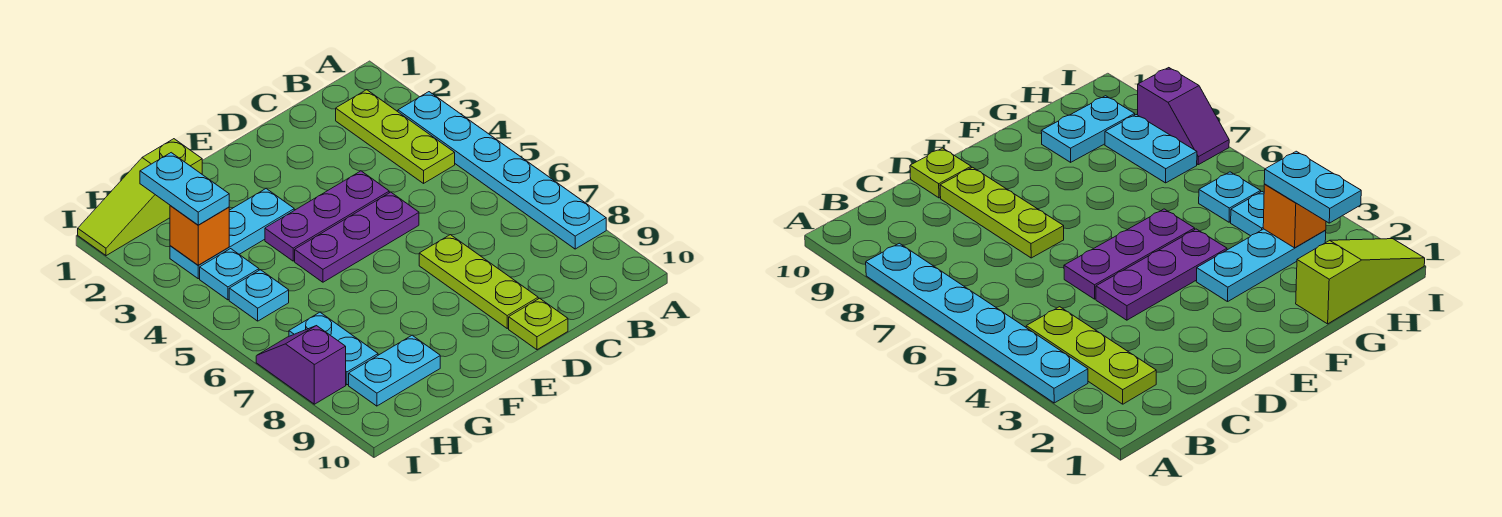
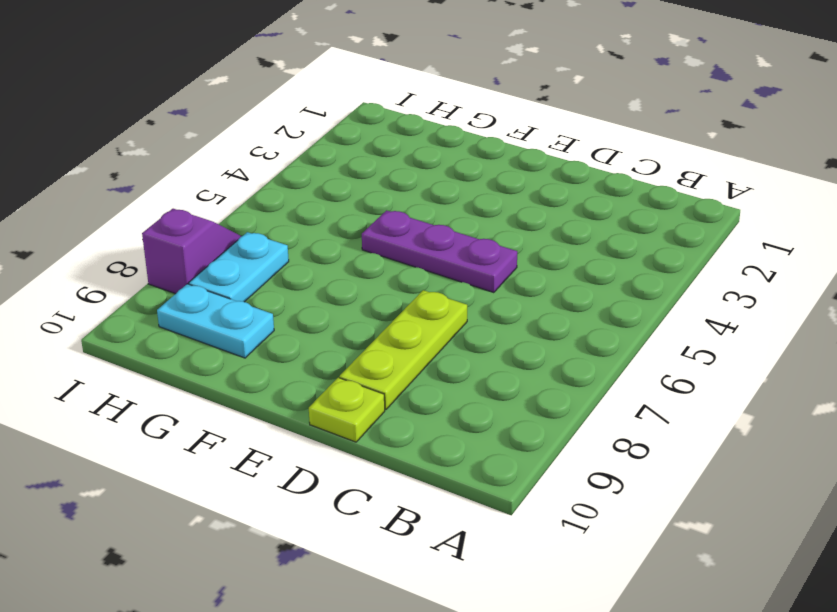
none -> cyan plate A3:A8 level 1
none -> lime plate B2:B4 level 1
none -> purple plate D4:F4 level 1

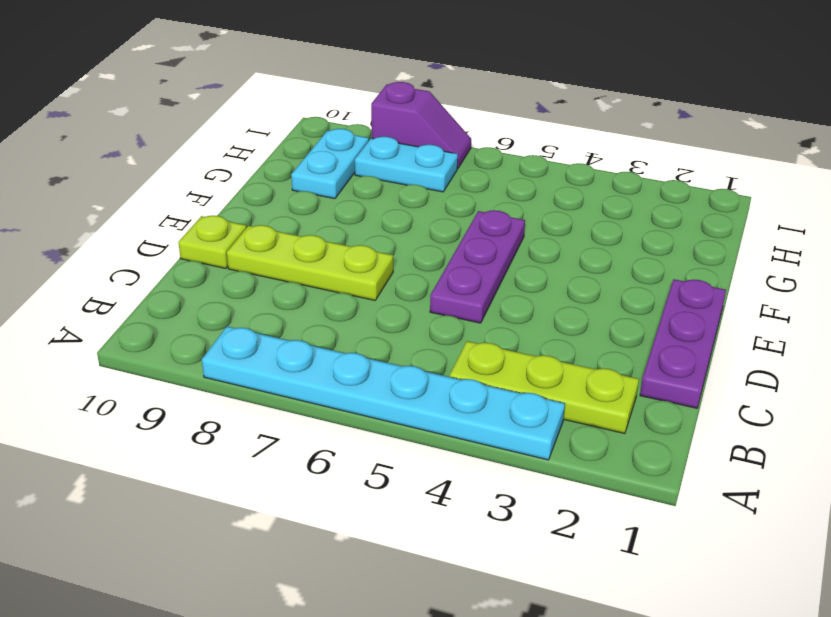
purple plate C1:E1 level 1 -> purple plate D4:F4 level 1
none -> cyan plate F3:H3 level 1
none -> lime slope G1:I1 level 1 top G
none -> cyan plate H4 level 1

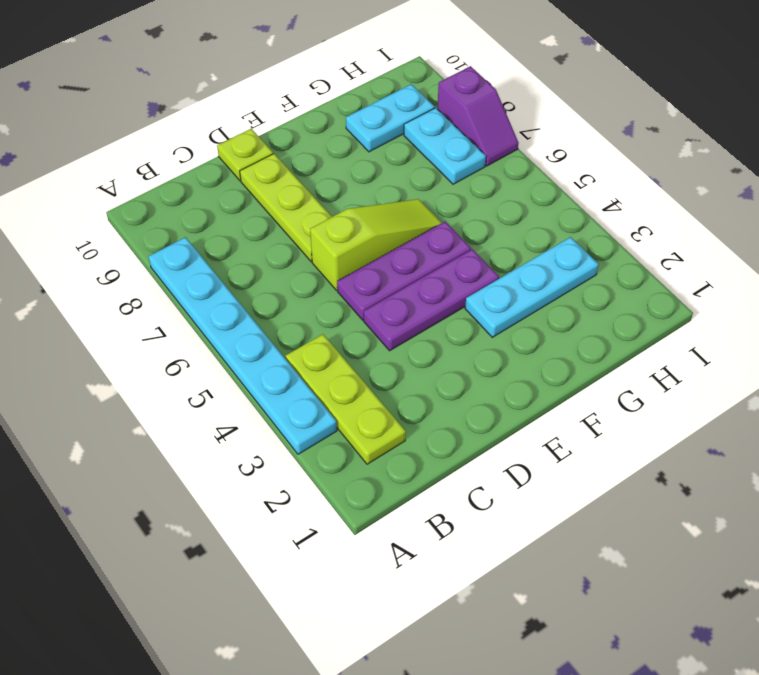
lime slope D6:F6 level 1 top D -> lime slope G1:I1 level 1 top G
none -> cyan plate H4 level 1
none -> cyan plate H5 level 1
none -> orange brick H3 level 2

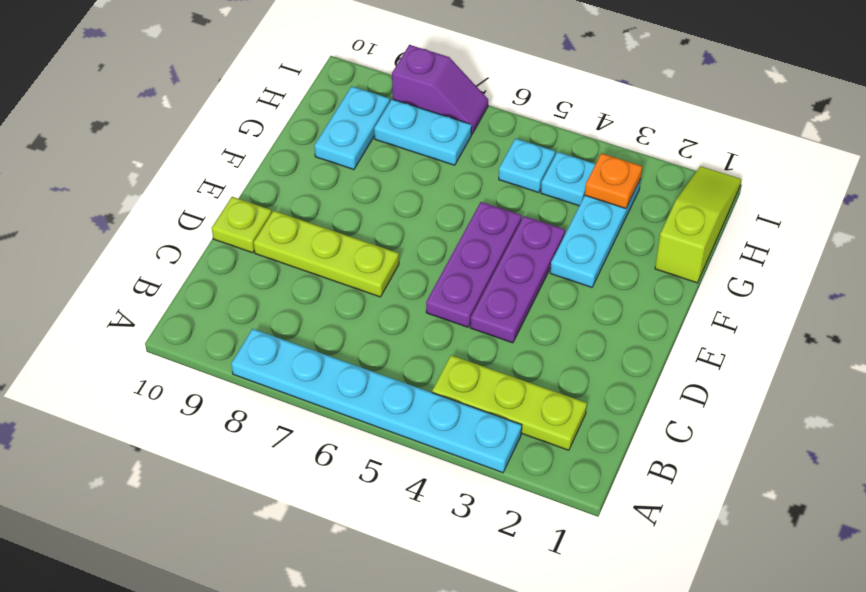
orange plate H3 level 2 -> orange brick H3 level 2
none -> cyan plate H2:H3 level 3

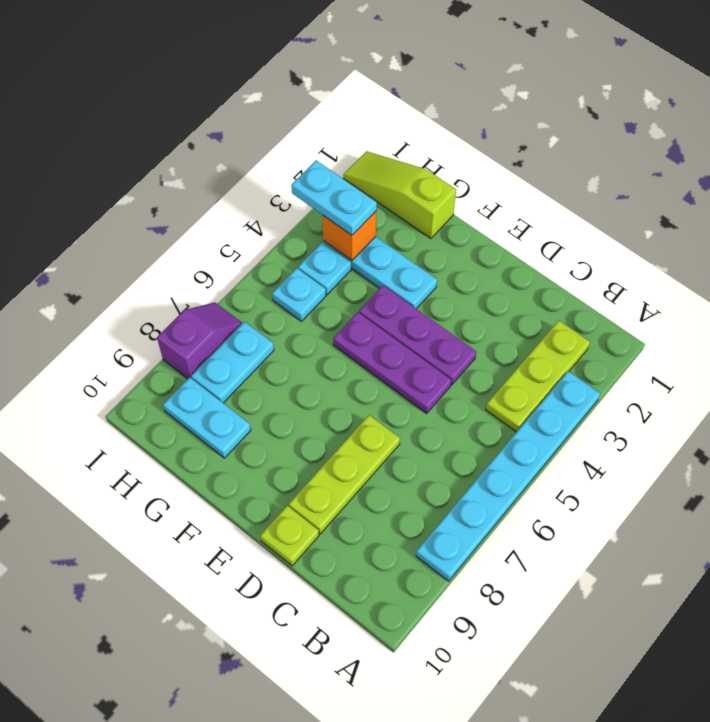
cyan plate H3:I3 level 3 -> cyan plate H2:H3 level 3

